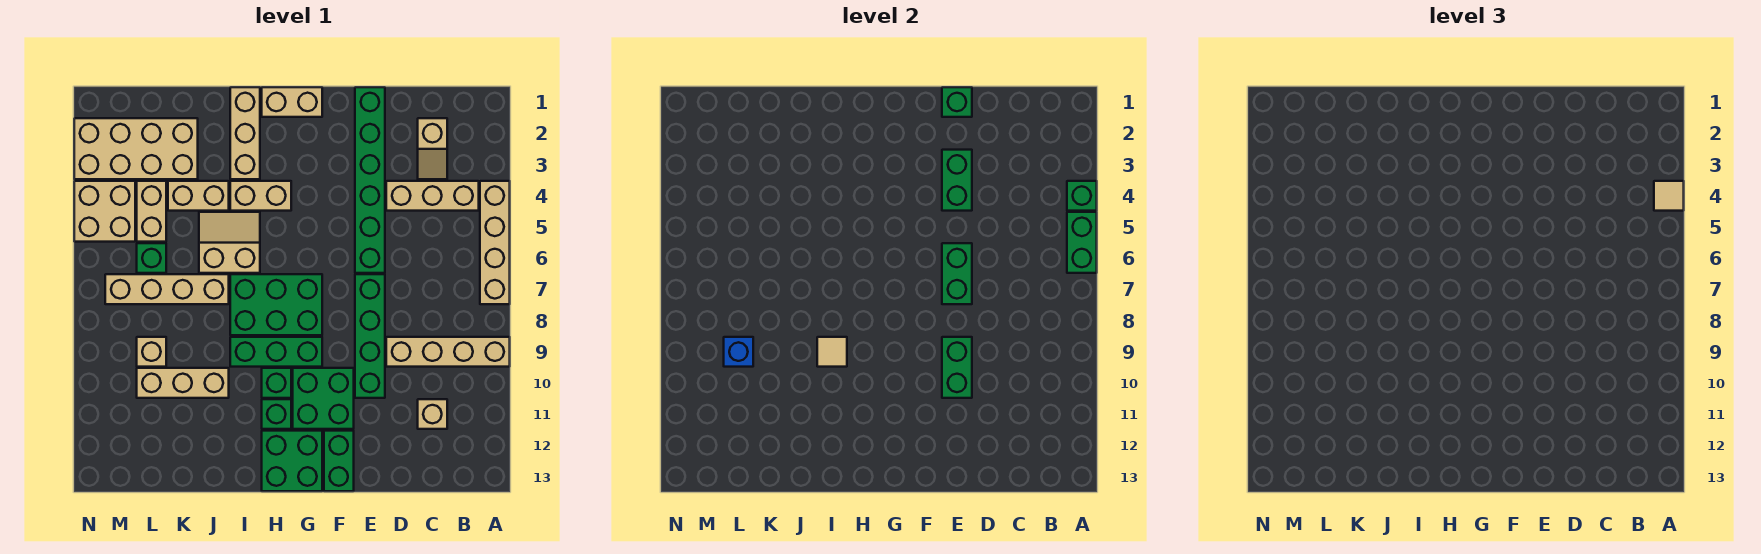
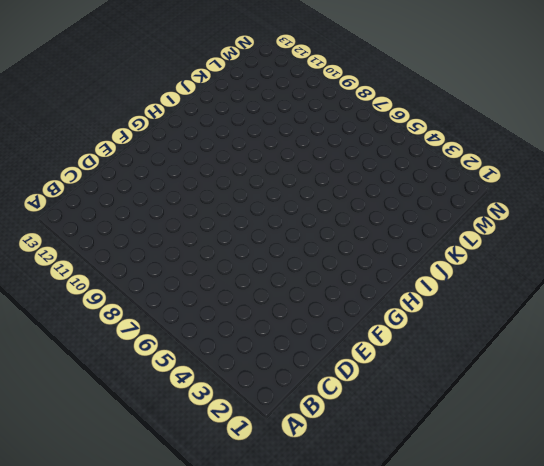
none -> tan brick A4:A7 level 1
none -> tan brick A9:D9 level 1
none -> tan brick B4:D4 level 1
none -> tan slope C2:C3 level 1 top 2

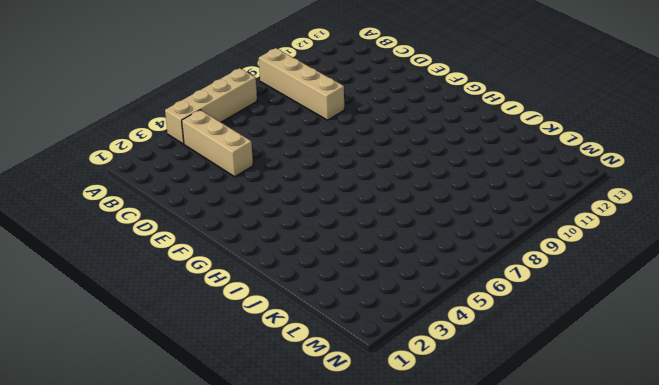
none -> tan slope C2:C3 level 1 top 2
none -> tan brick C11 level 1
none -> green brick E1:E6 level 1
none -> green brick E7:E10 level 1

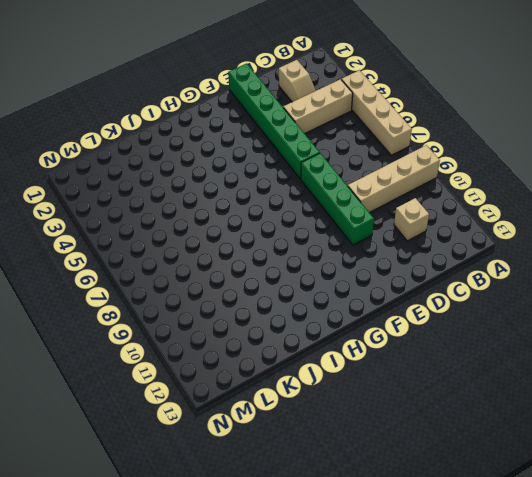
none -> green brick F10:G11 level 1
none -> green brick F12:F13 level 1
none -> tan brick G1:H1 level 1
none -> green brick G7:I8 level 1

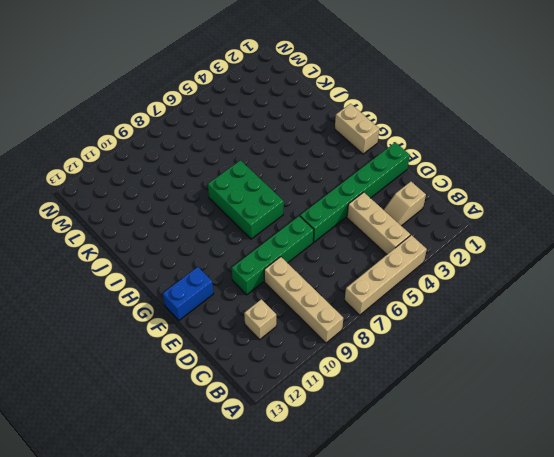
blue brick F12:F13 level 1 -> green brick F12:F13 level 1
none -> green brick F10:G11 level 1
none -> green brick G9:I9 level 1
none -> green brick G12:H13 level 1
none -> tan brick H4:I4 level 1

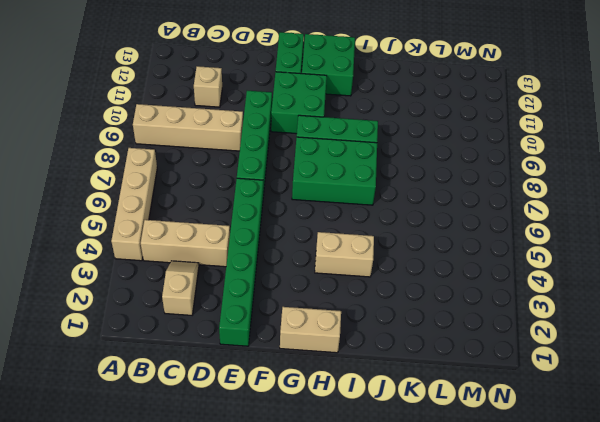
none -> green brick H10 level 1
none -> green brick H11 level 1
none -> tan brick I1:I3 level 1
none -> tan slope I5:J6 level 1 top 6

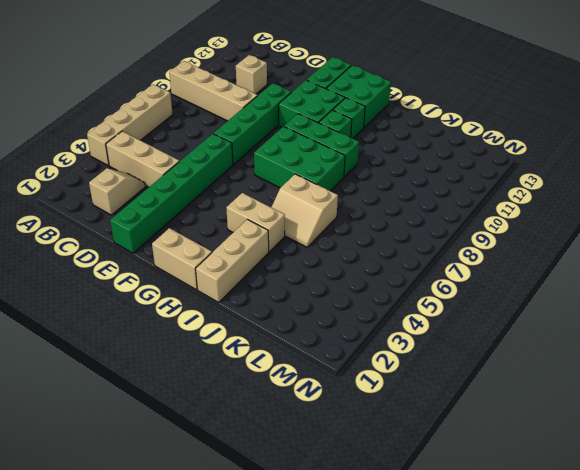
none -> tan brick J4:K4 level 1
none -> tan brick J7:M7 level 1
none -> tan brick J10:L10 level 1
none -> tan brick K2:N3 level 1

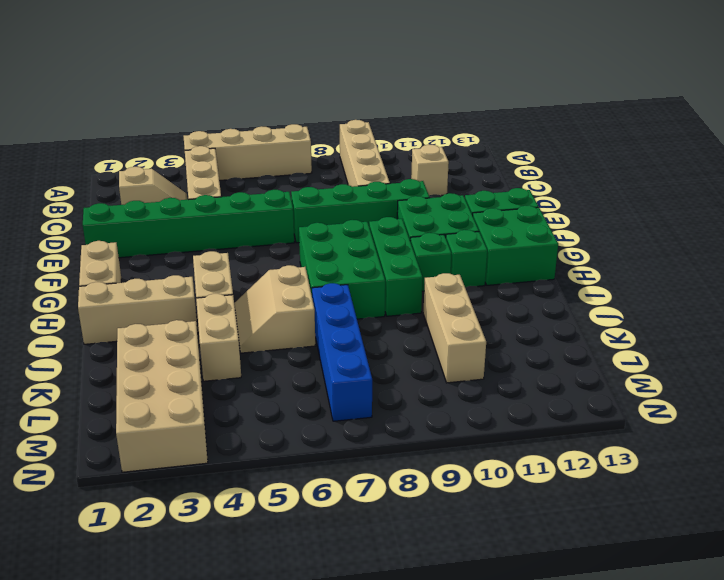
blue brick J7:M7 level 1 -> tan brick J7:M7 level 1
none -> tan brick L4:L5 level 1
none -> green brick L6 level 1
none -> tan brick L9 level 1
none -> tan brick M4:N5 level 1

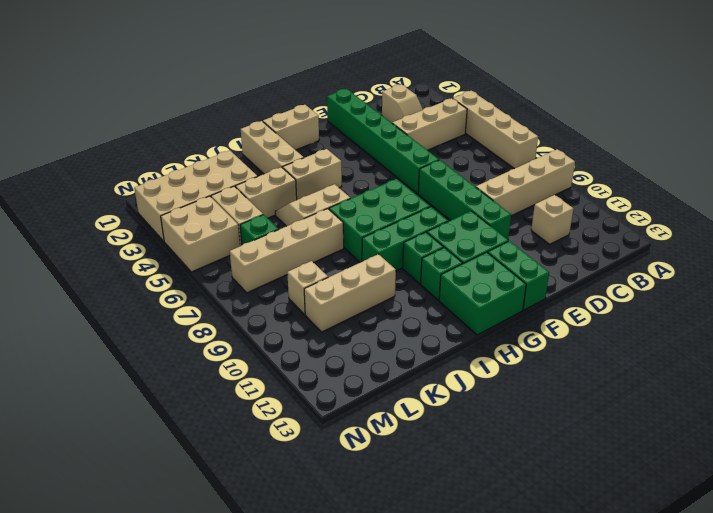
none -> green brick A4 level 2
none -> green brick A5:A6 level 2
none -> green brick E1 level 2
none -> green brick E3:E4 level 2

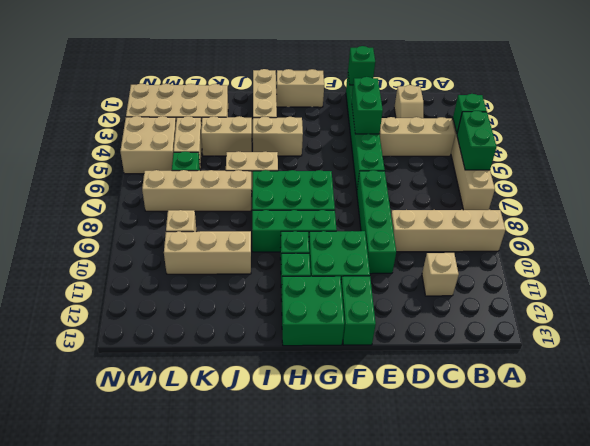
none -> green brick E6:E7 level 2
none -> green brick E9:E10 level 2
none -> tan tile I9 level 2
none -> blue brick L9 level 2

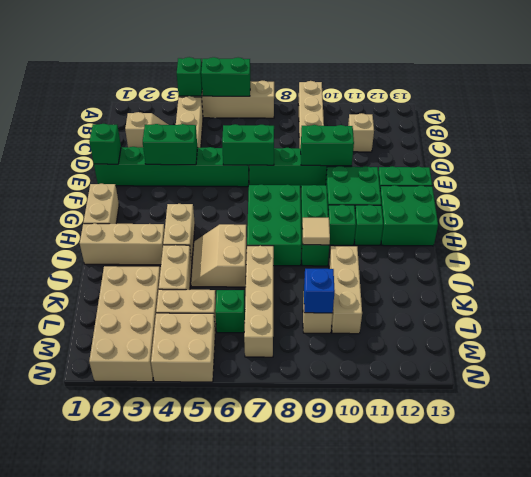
none -> tan tile A4 level 3

